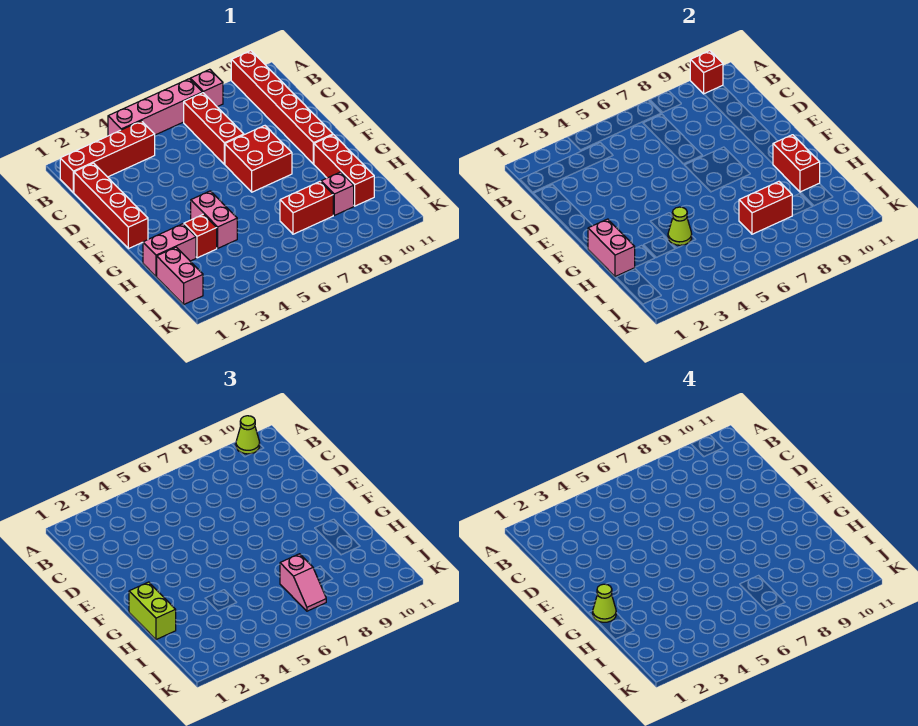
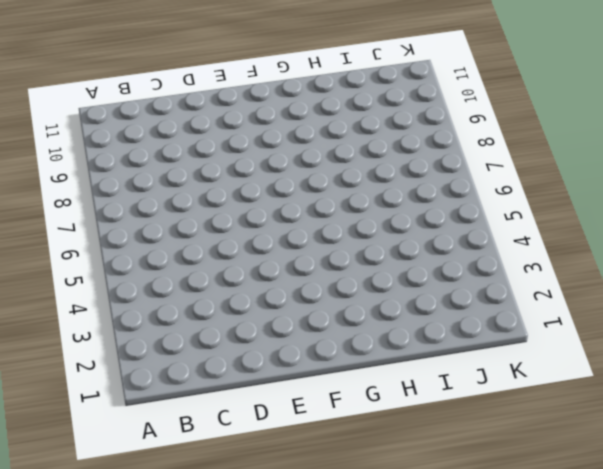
none -> pink brick A4:A7 level 1
none -> pink brick A8 level 1
none -> red brick A10:F10 level 1

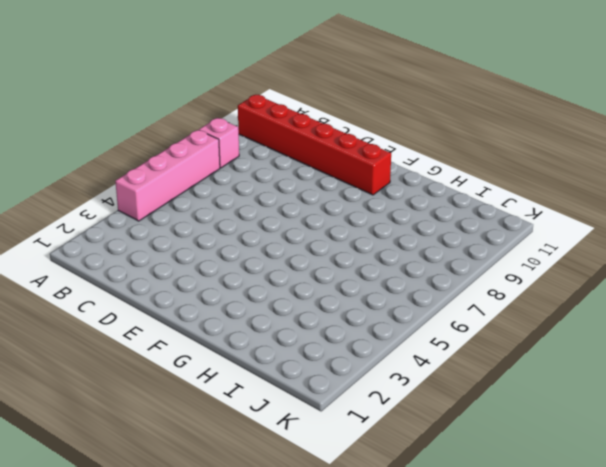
none -> red brick B1:B4 level 1
none -> red brick B7:D7 level 1
none -> red brick C1:F1 level 1

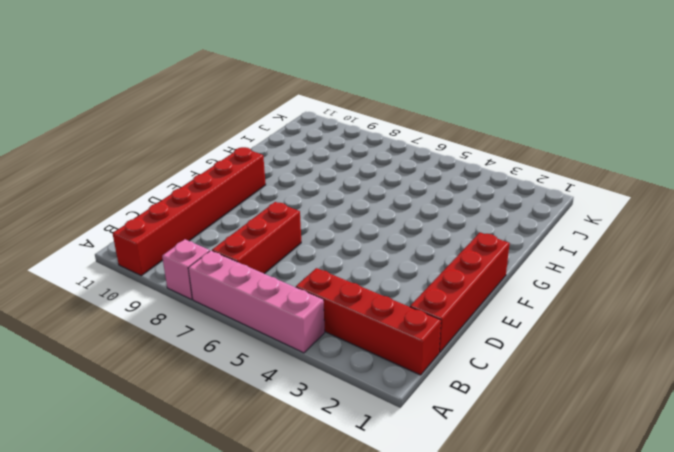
none -> red brick E7:F8 level 1
none -> pink brick G4:H4 level 1
none -> red brick G10:I10 level 1

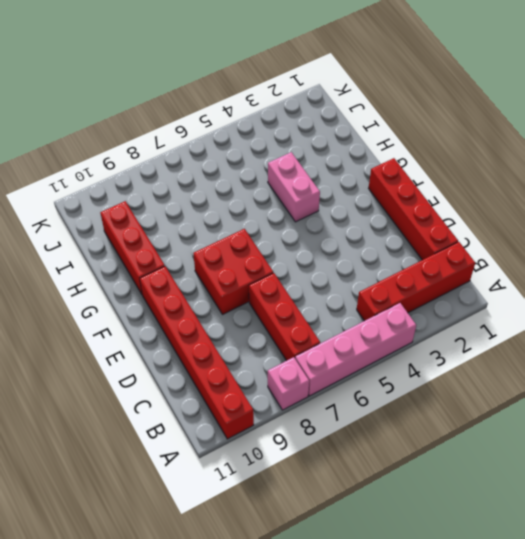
none -> pink brick H1:H2 level 1
none -> red brick H3 level 1
none -> pink brick I1:J1 level 1

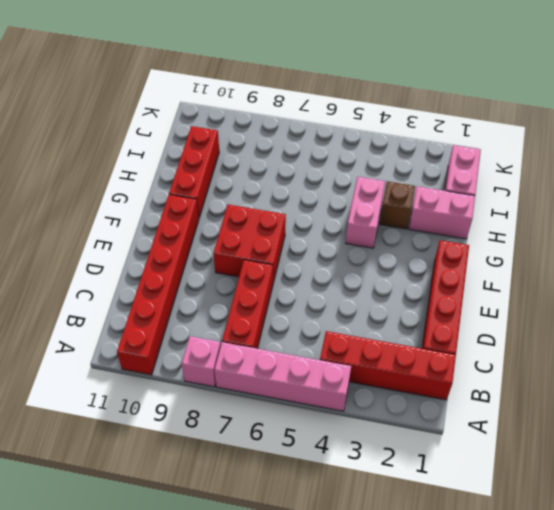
brown brick H3 level 1 -> red brick H3 level 1
none -> red brick I7:I8 level 1
none -> pink brick I9 level 1
none -> red brick A10 level 2

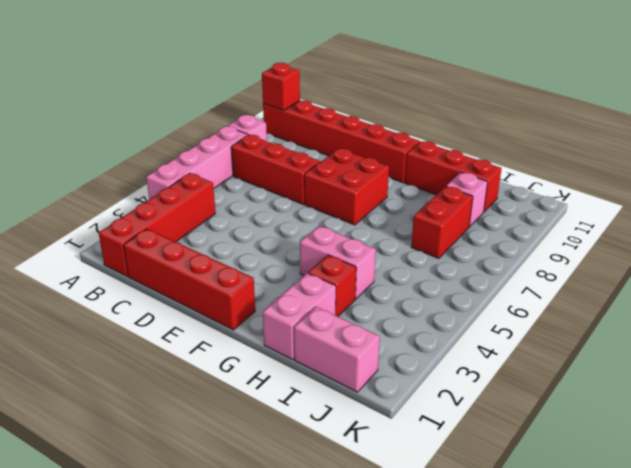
none -> pink brick G1:H1 level 2
none -> red brick G10:H10 level 2
none -> lime cone H4 level 2

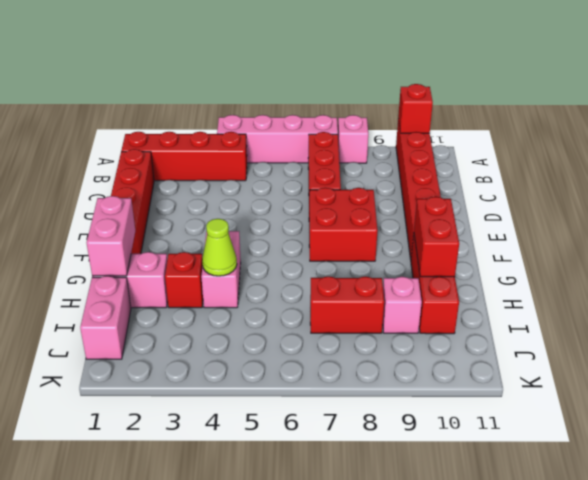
none -> red brick I7:I8 level 2
none -> lime cone A10 level 3
none -> lime brick G1:H1 level 3

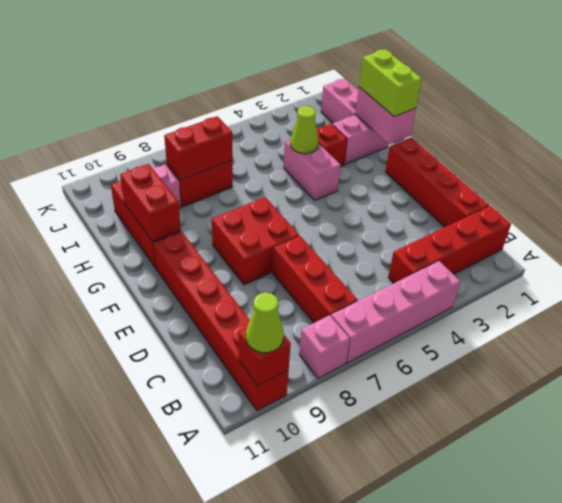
none -> pink slope I7:J7 level 3 top I
none -> lime cone G1 level 4

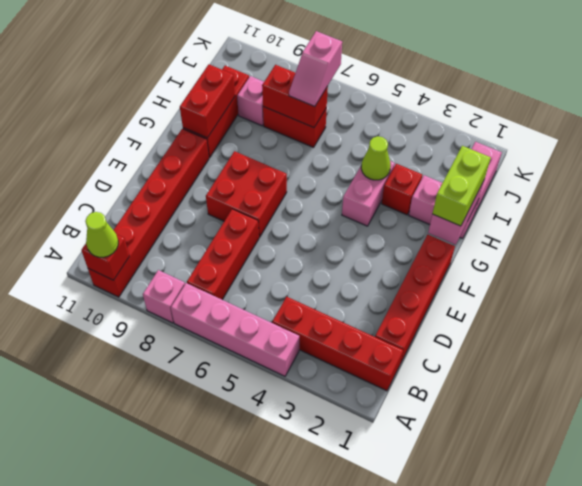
pink slope I7:J7 level 3 top J -> pink slope I7:J7 level 3 top I
none -> lime cone G1 level 4

